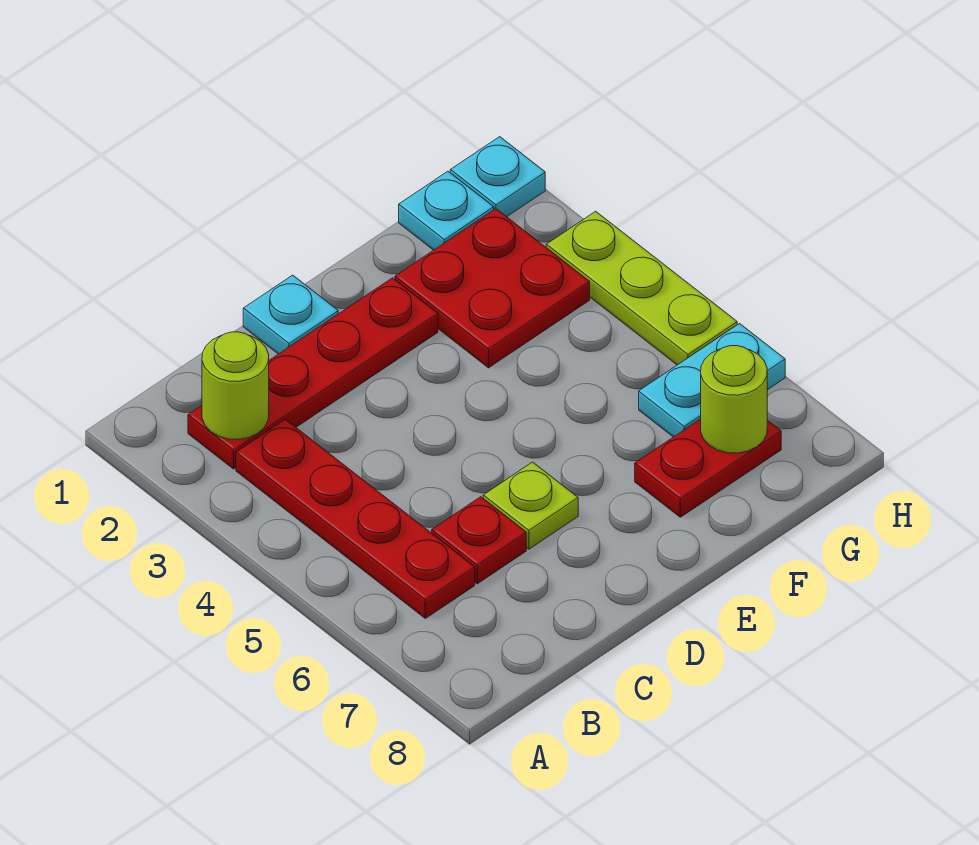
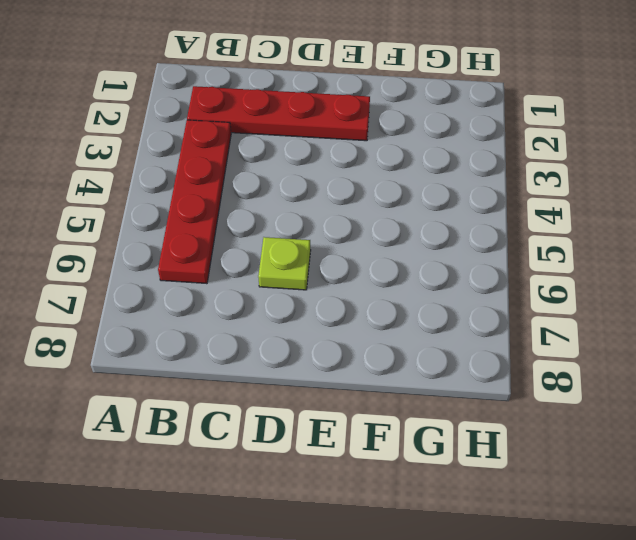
none -> red plate C6 level 1
none -> cyan plate D1 level 1
none -> red plate F2:G3 level 1

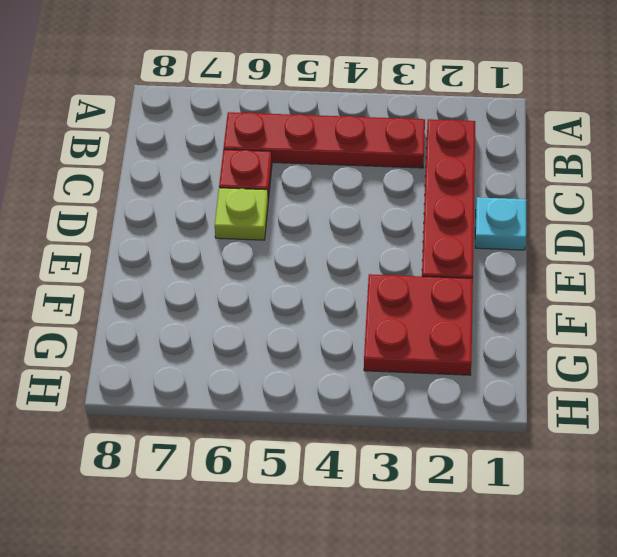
none -> red plate F7:G7 level 1
none -> cyan plate G1 level 1
none -> cyan plate G6:H6 level 1

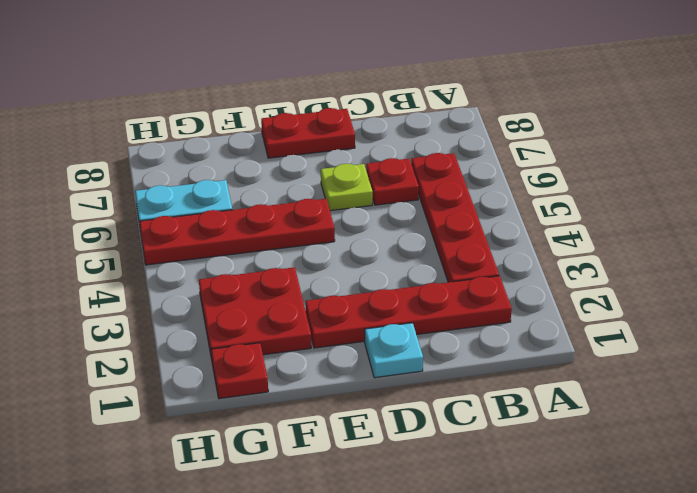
red plate D8:E8 level 1 -> red plate F7:G7 level 1
red plate E5:H5 level 1 -> lime plate H3:H5 level 1
red plate G1 level 1 -> cyan plate G1 level 1
none -> cyan plate H1 level 1
none -> lime round brick B2 level 2
none -> lime round brick G7 level 2

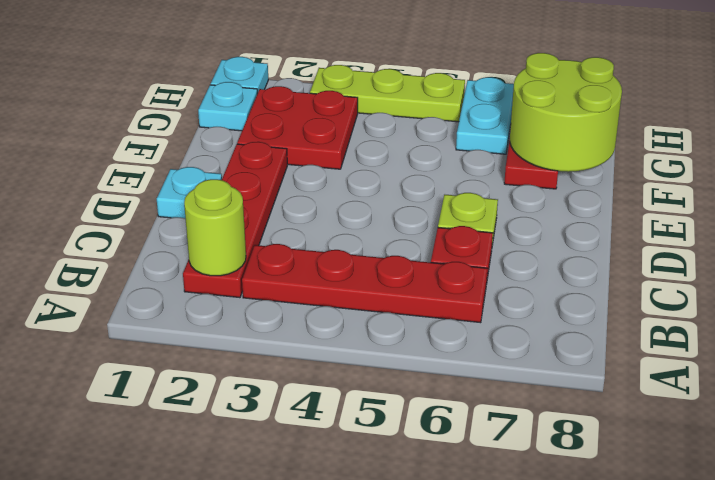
lime round brick F7:G8 level 2 -> lime round brick G7 level 2

